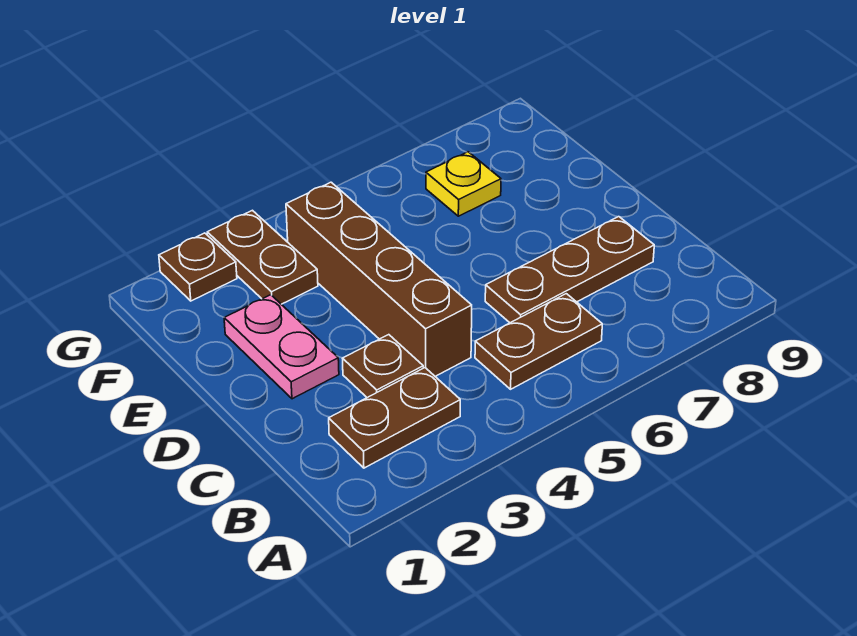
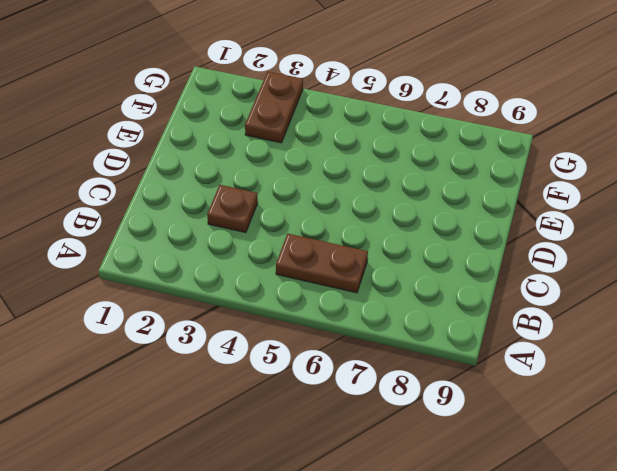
none -> brown plate B2:B3 level 1
none -> brown brick C4:F4 level 1

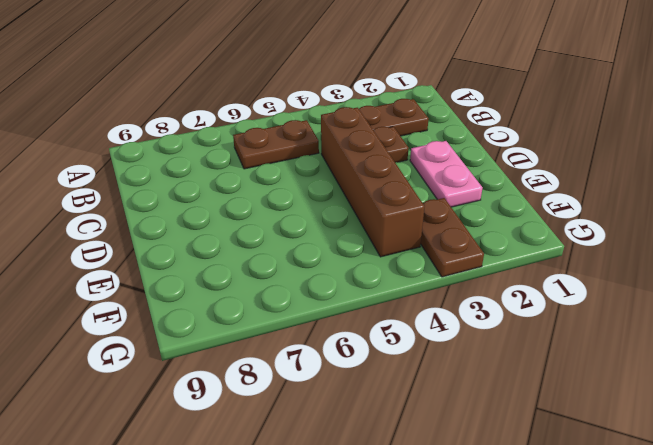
none -> brown plate C6:C8 level 1
none -> yellow plate F7 level 1

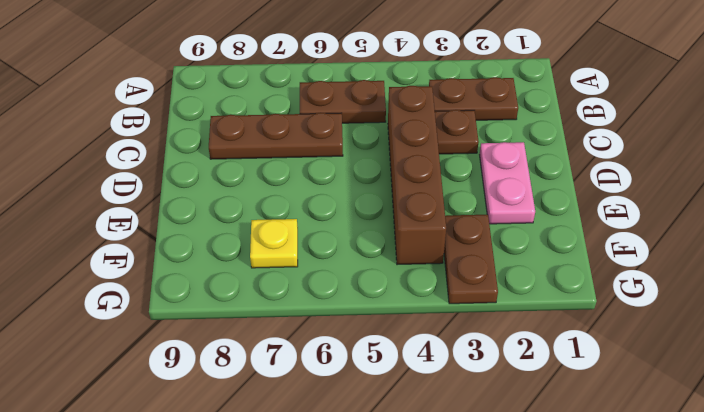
none -> brown plate G2 level 1

